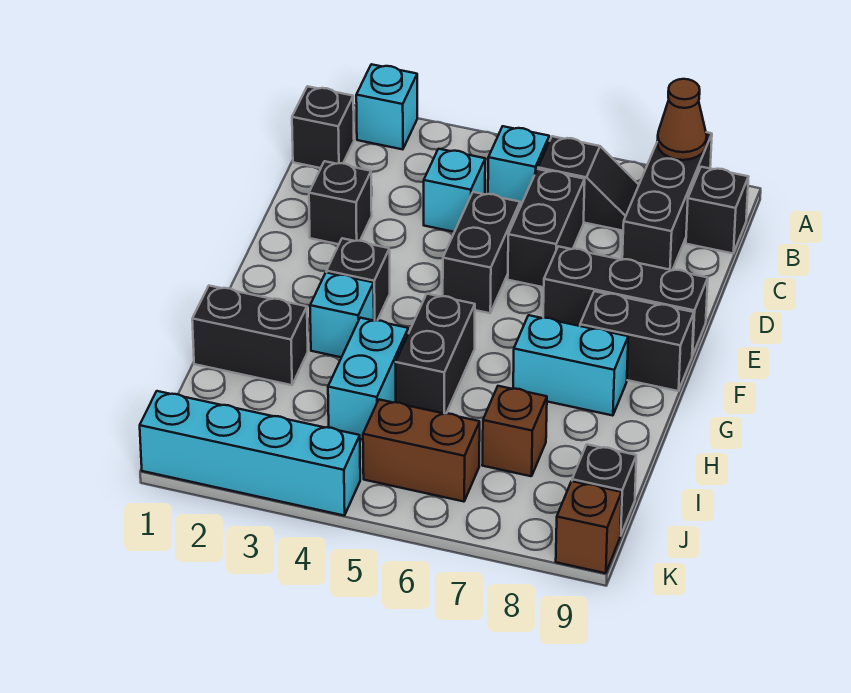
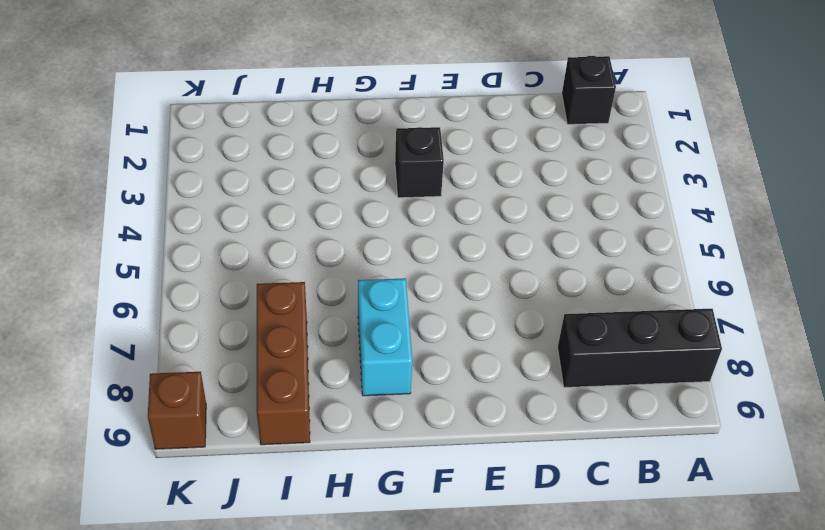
brown brick I7:I9 level 1 -> brown brick I7 level 1
none -> cyan brick A2 level 1
none -> cyan brick B5 level 1
none -> black slope B6:B7 level 1 top 6

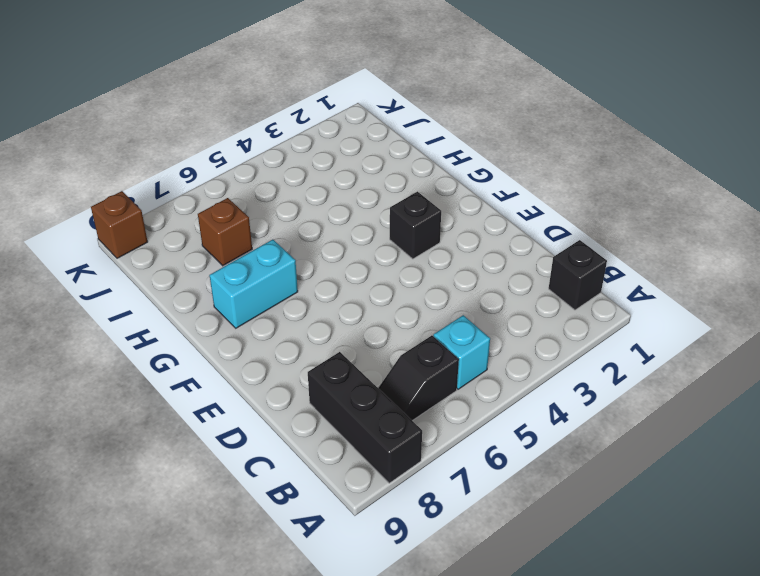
none -> cyan brick A2 level 1
none -> black brick B9 level 1
none -> cyan brick C4 level 1

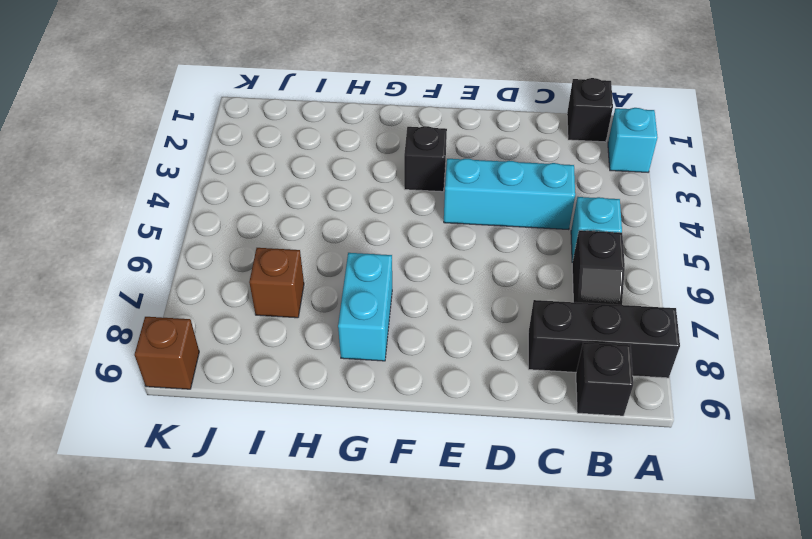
cyan brick C4:E4 level 1 -> cyan brick C4 level 1
none -> black brick C6:D6 level 1
none -> black brick D2 level 1
none -> black brick D5:E5 level 1

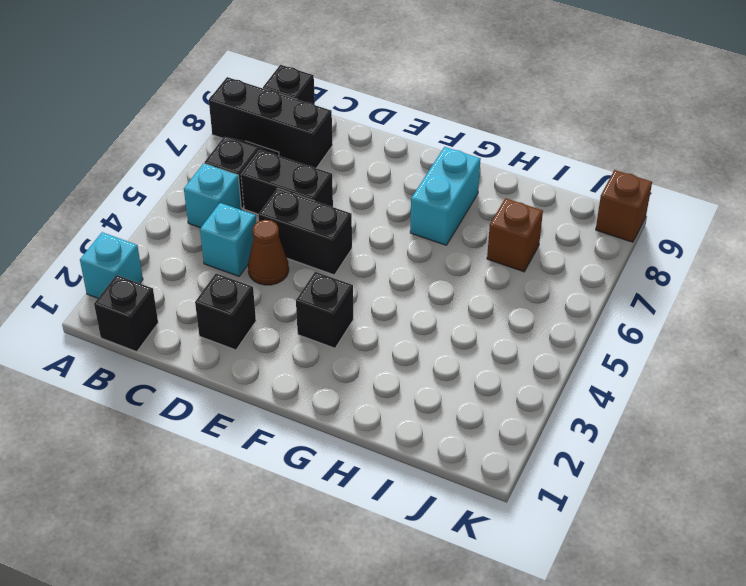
brown cone D4 level 1 -> brown cone A8 level 2
none -> black brick E7:E9 level 1
none -> black brick F8:F9 level 1
none -> cyan brick G3 level 1

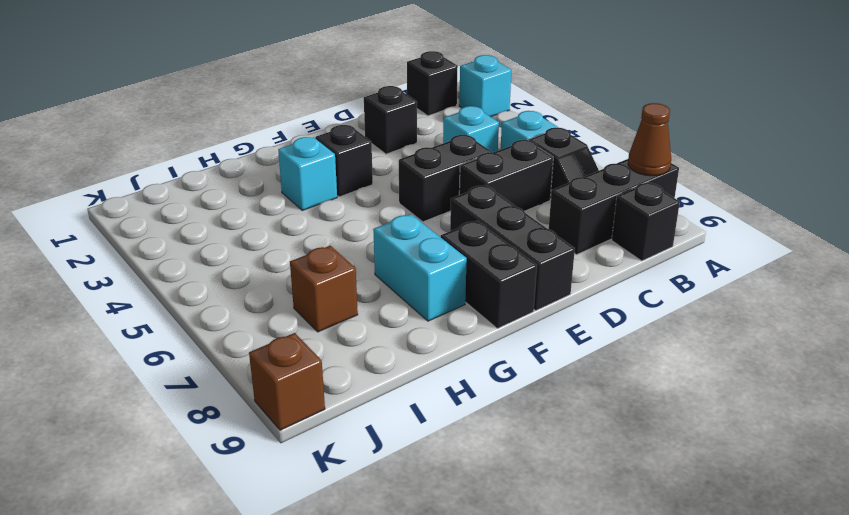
none -> black brick G5:H5 level 1
none -> black brick H1:H2 level 1
none -> cyan brick H4:I4 level 1

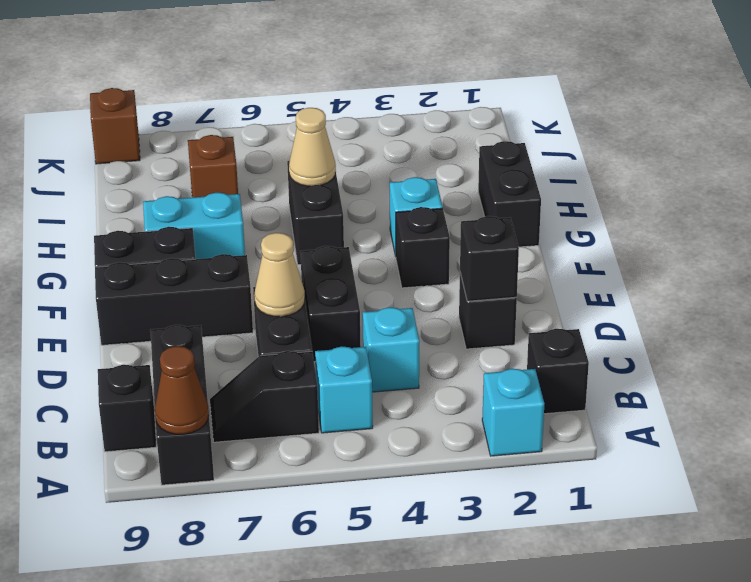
black brick D2 level 2 -> black brick J9 level 1
tan cone D6 level 2 -> none
black brick G1:H1 level 1 -> black brick H1:H2 level 1
tan cone H5 level 2 -> none
none -> cyan brick H4:I4 level 1
none -> brown brick J5:J6 level 1
none -> cyan brick K1:K4 level 1

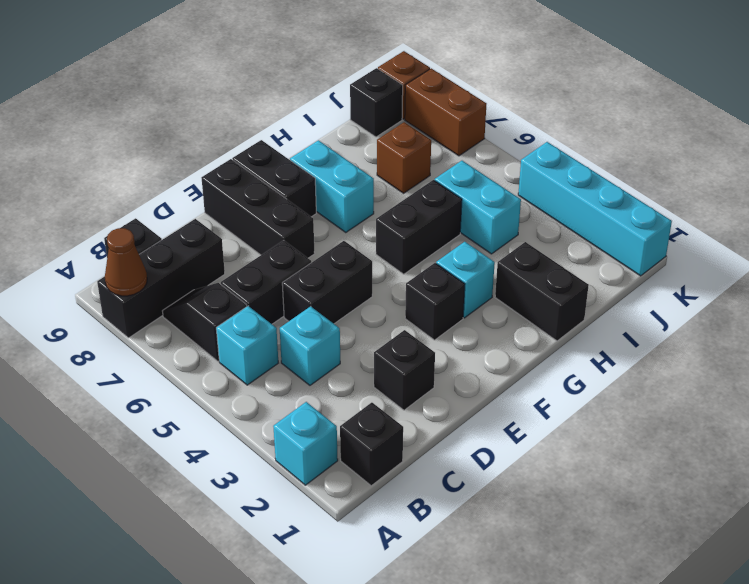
cyan brick I4:I5 level 1 -> cyan brick H4:I4 level 1
brown brick K7:K8 level 1 -> brown brick J5:J6 level 1

